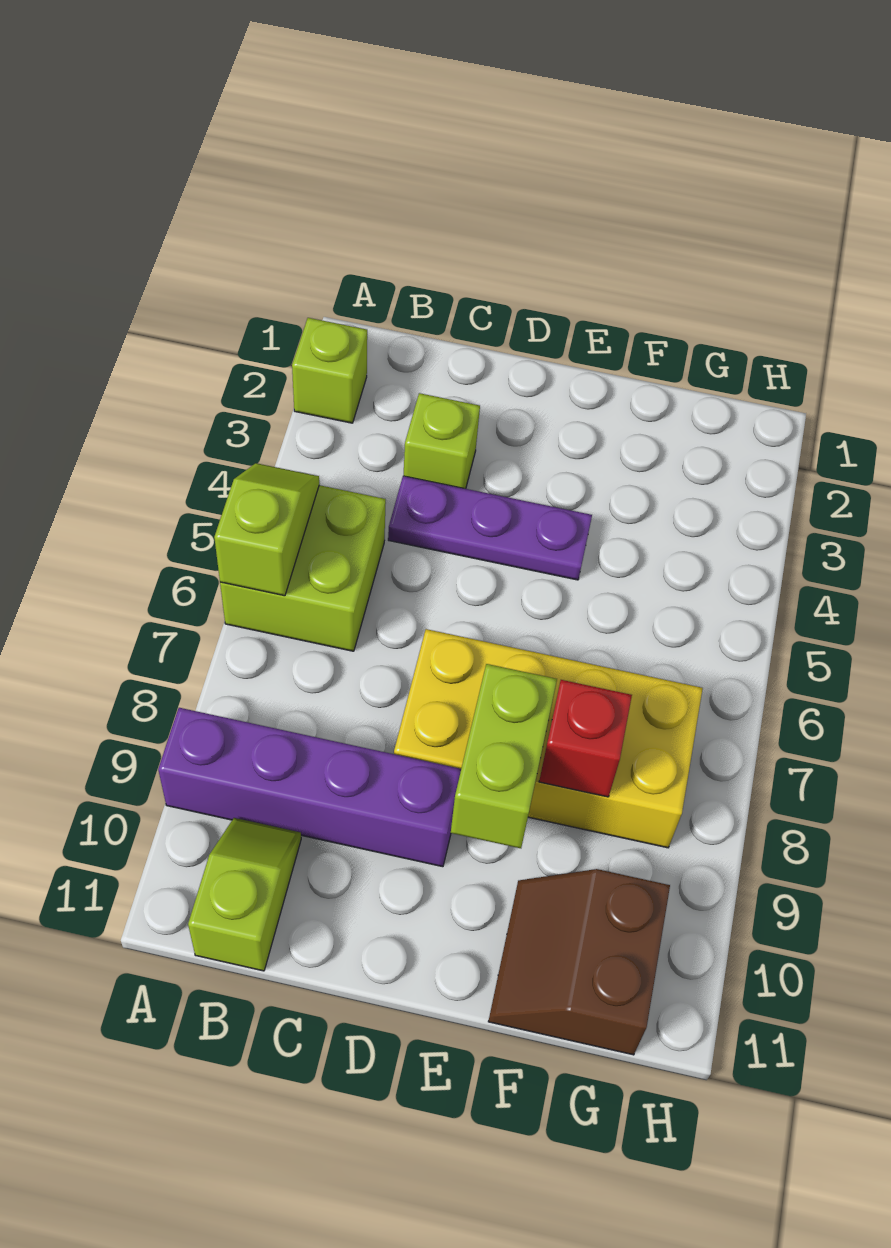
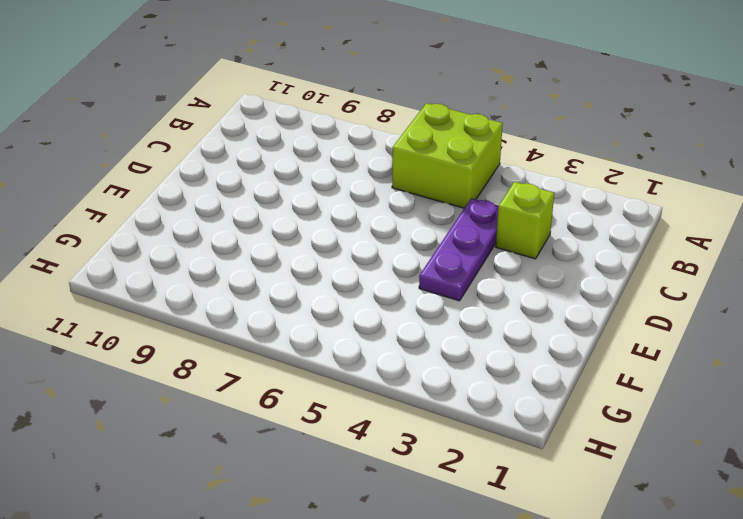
none -> lime brick A2 level 1
none -> purple brick A9:D9 level 1

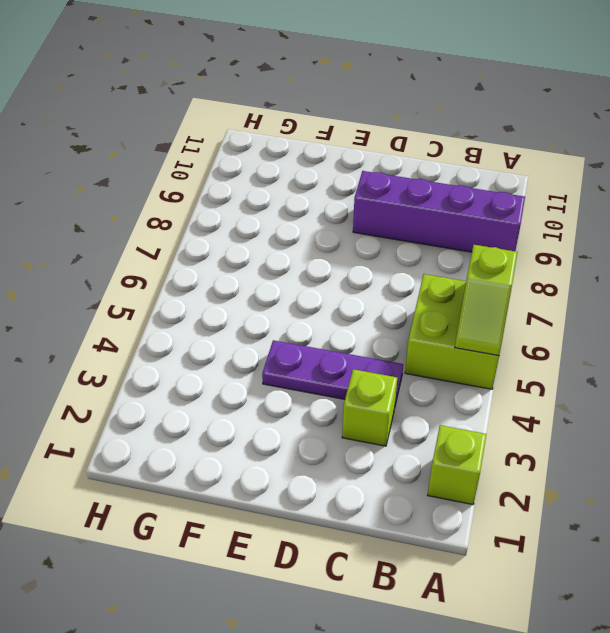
none -> lime slope B10:B11 level 1 top 11
none -> yellow brick D7:G8 level 1

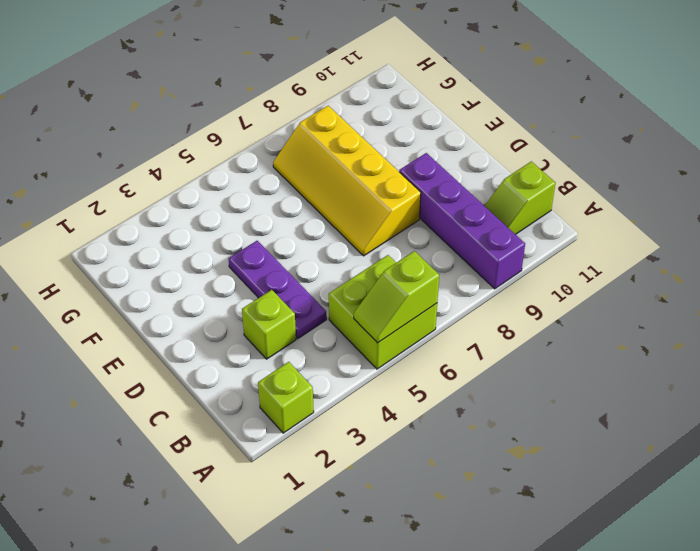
yellow slope D7:G8 level 1 top 8 -> yellow brick D7:G8 level 1
none -> brown slope F10:G11 level 1 top G
none -> lime brick E8:E9 level 2

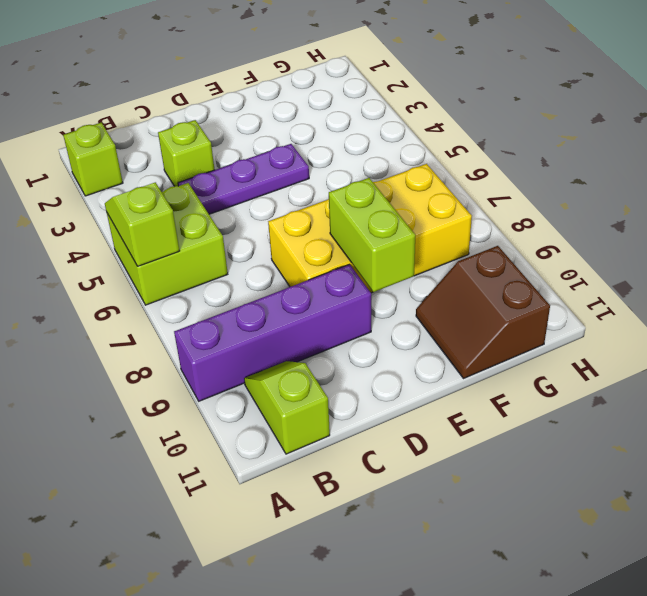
none -> red brick F8 level 2

